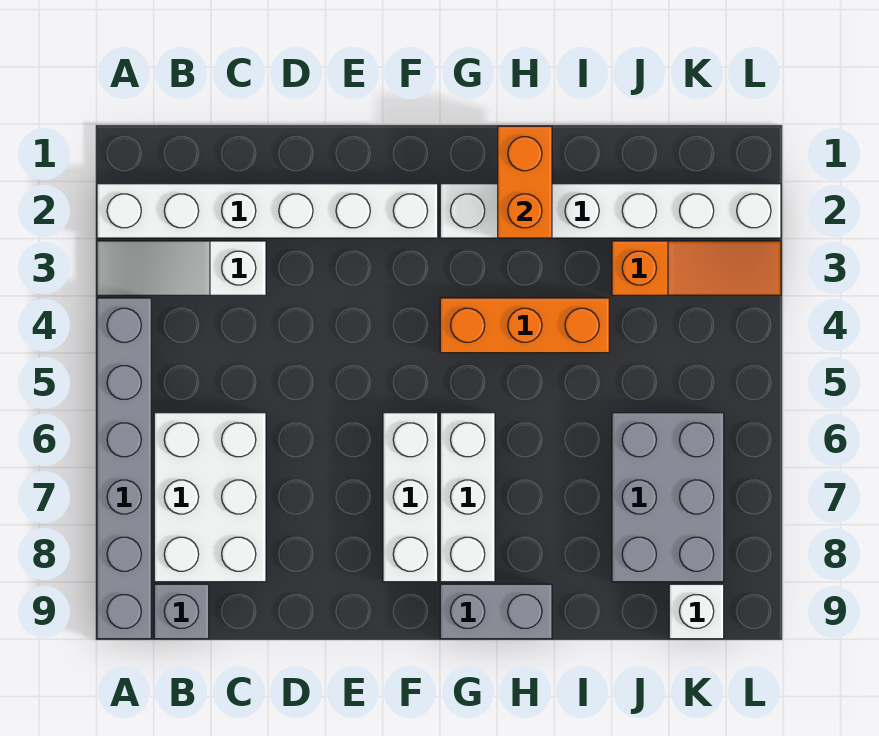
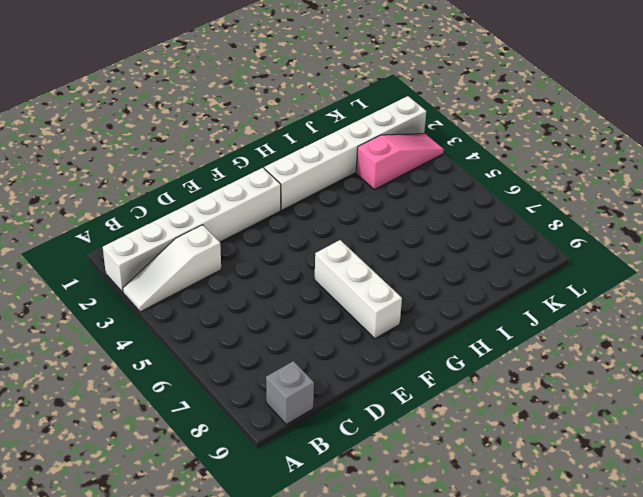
pink slope J3:L3 level 1 top J -> orange slope J3:L3 level 1 top J
none -> grey brick A4:A9 level 1
none -> white brick B6:C8 level 1
none -> orange brick G4:I4 level 1

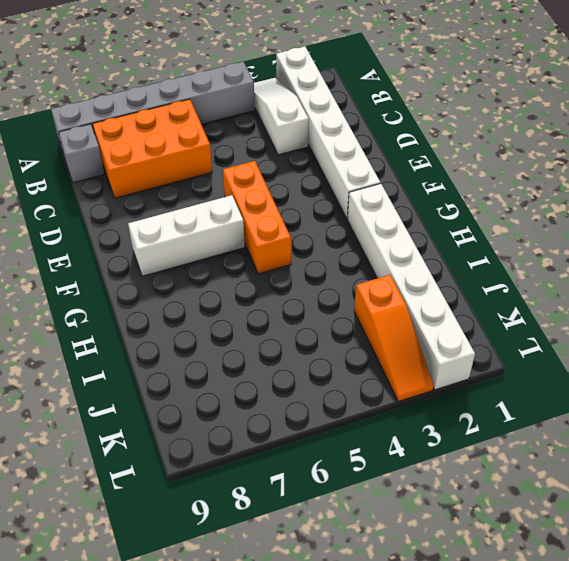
orange brick B6:C8 level 1 -> white brick B6:C8 level 1
orange brick E5:G5 level 1 -> orange brick G4:I4 level 1
none -> white brick G6:G8 level 1
none -> grey brick G9:H9 level 1
none -> grey brick J6:K8 level 1

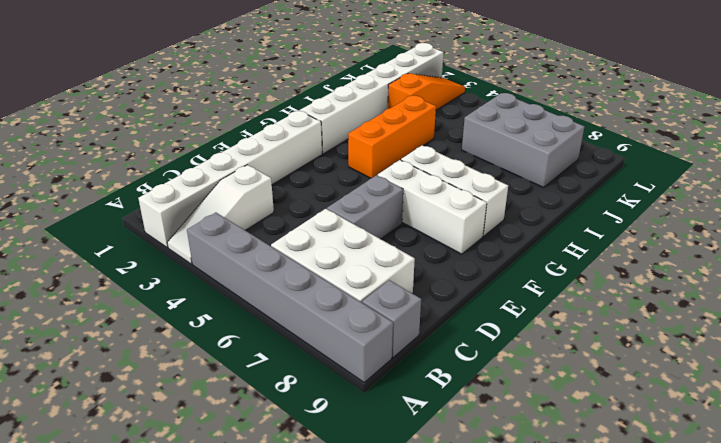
grey brick D6:E6 level 1 -> grey brick G9:H9 level 1
none -> white brick K9 level 1
none -> orange brick H1:H2 level 2

